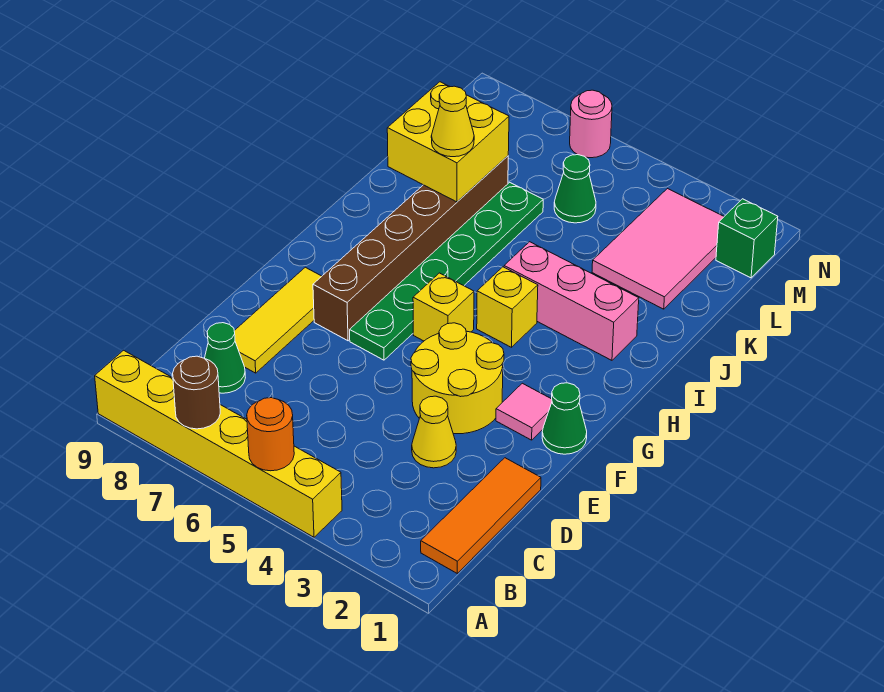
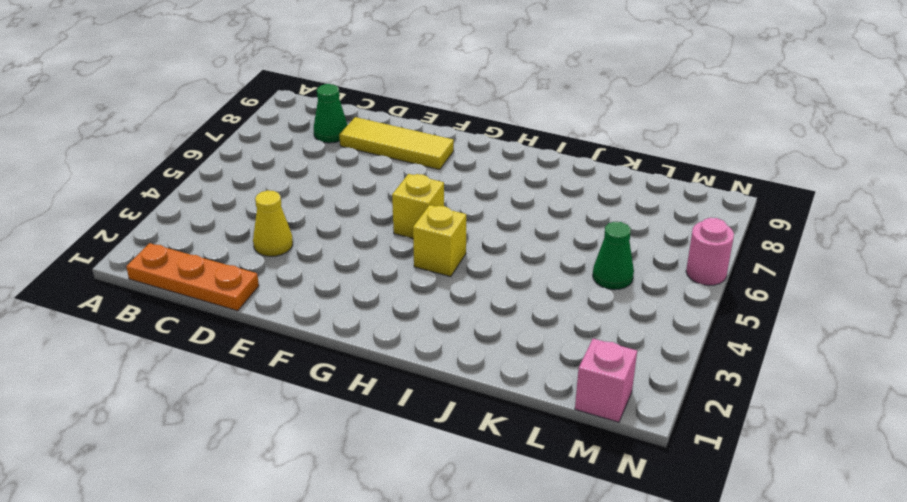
orange plate B1:D1 level 1 -> orange tile B1:D1 level 1
pink brick M1 level 1 -> green brick M1 level 1
none -> yellow brick A4:A9 level 1
none -> yellow round brick E3:F4 level 1
none -> green cone F1 level 1

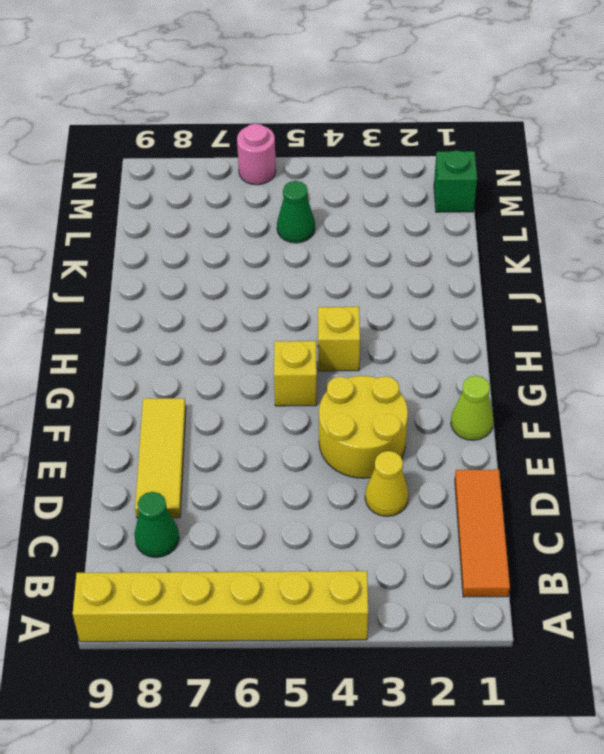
lime cone F1 level 1 -> green cone F1 level 1
none -> pink tile F2 level 1
none -> green plate F6:K6 level 1
none -> brown brick F7:K7 level 1

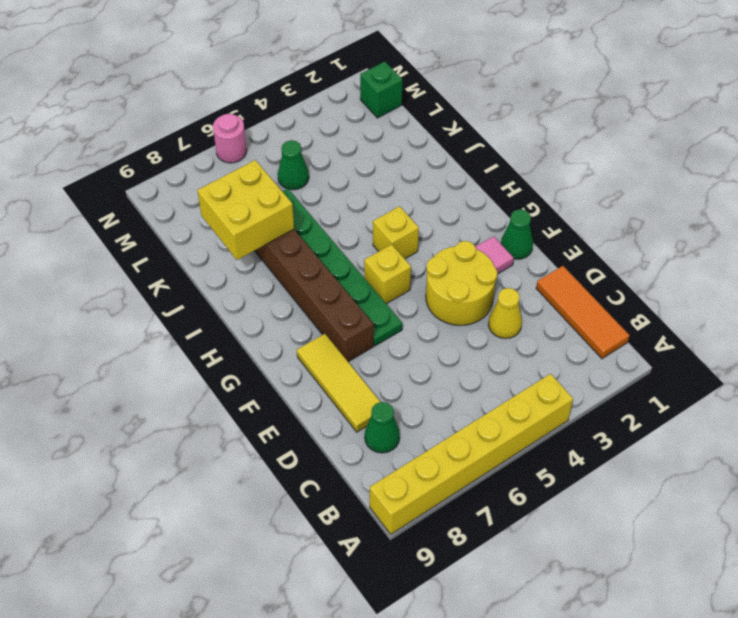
none -> pink brick I2:I4 level 1
none -> pink tile K2:M3 level 1
none -> orange round brick A5 level 2

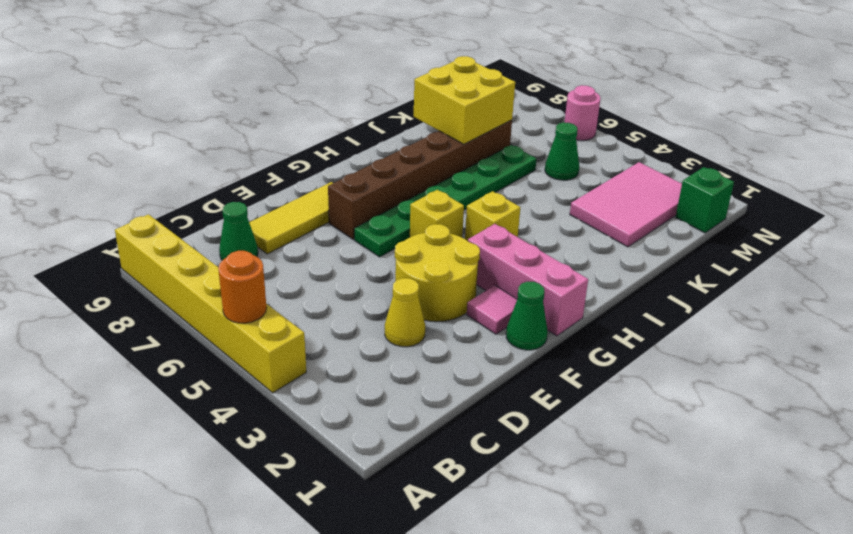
pink brick G1:G3 level 1 -> pink brick I2:I4 level 1
none -> orange tile B1:D1 level 1
none -> brown round brick A7 level 2
none -> yellow cone J7 level 3

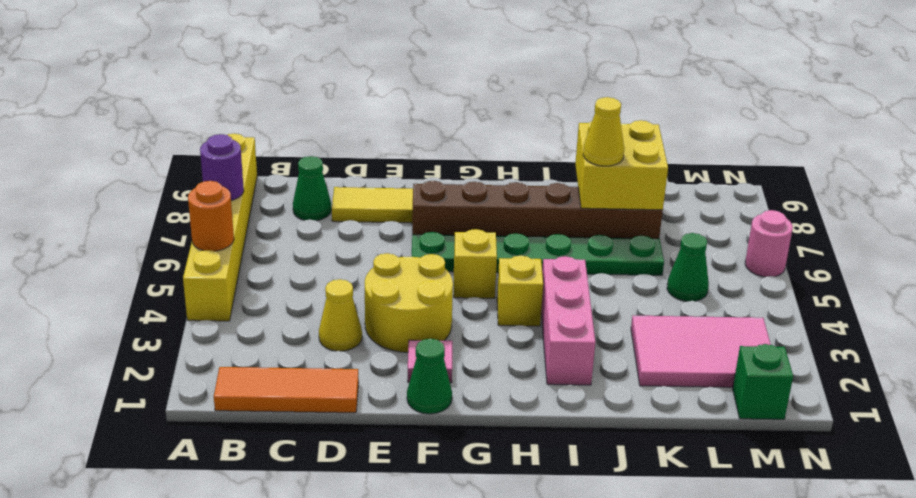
purple round brick A7 level 2 -> brown round brick A7 level 2

